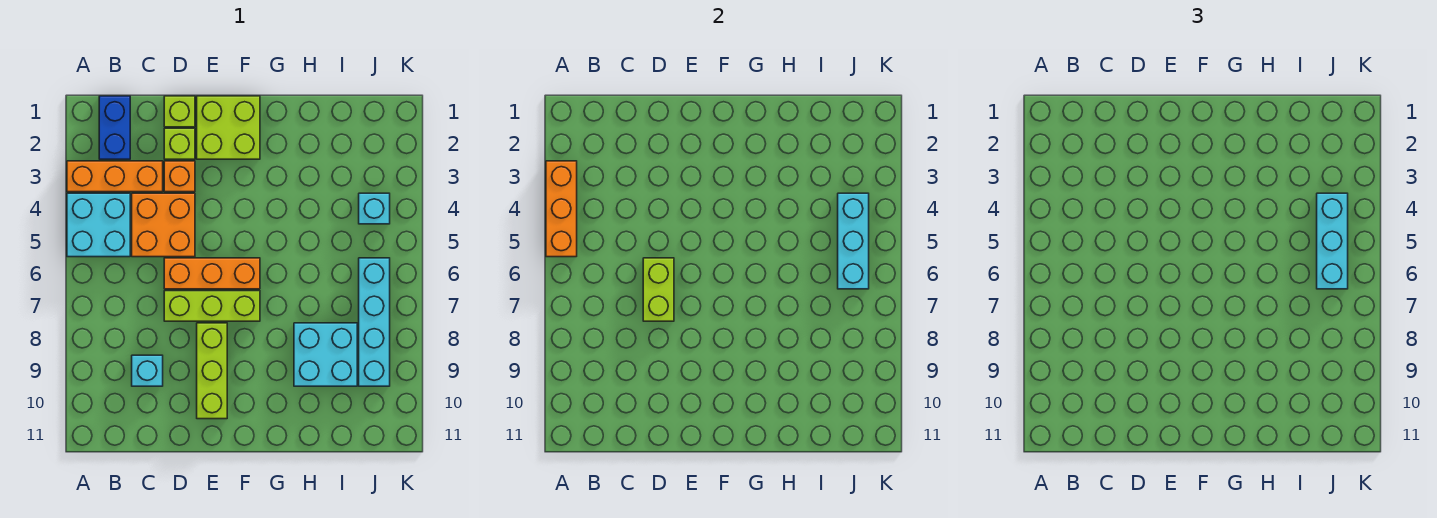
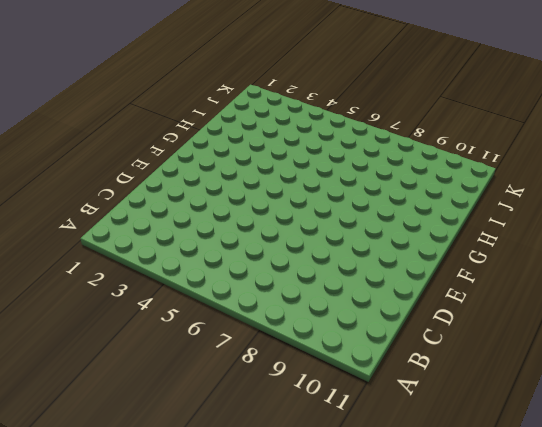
none -> orange brick A3:C3 level 1
none -> cyan brick A4:B5 level 1
none -> blue brick B1:B2 level 1

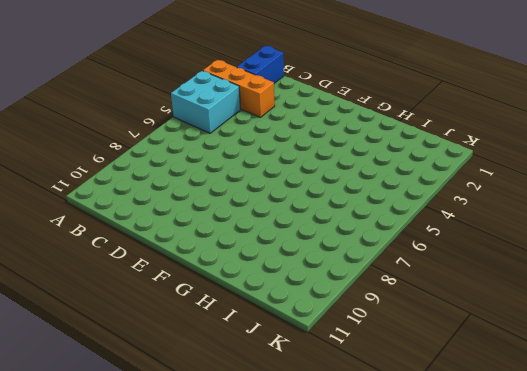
none -> orange brick C4:D5 level 1
none -> cyan brick C9 level 1
none -> lime brick D1 level 1

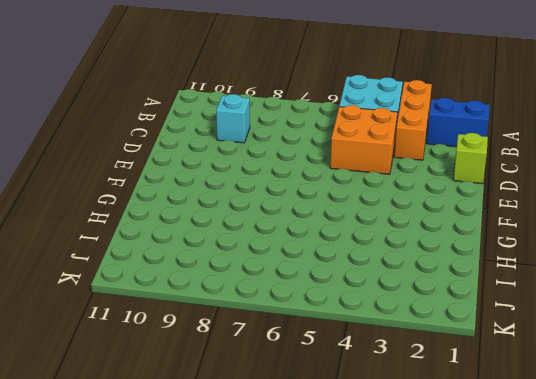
none -> lime brick D2 level 1
none -> orange brick D3 level 1
none -> orange brick D6:F6 level 1

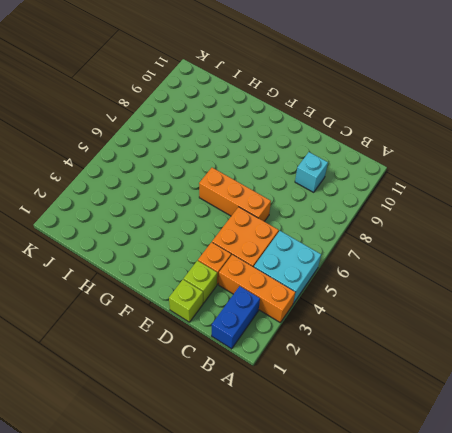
none -> lime brick D7:F7 level 1
none -> lime brick E1:F2 level 1
none -> lime brick E8:E10 level 1

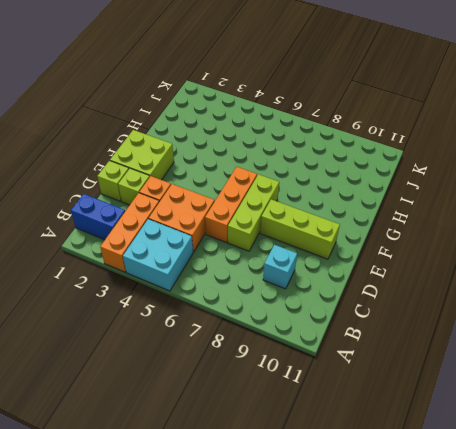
none -> cyan brick H8:I9 level 1
none -> cyan brick J4 level 1
none -> cyan brick J6:J9 level 1

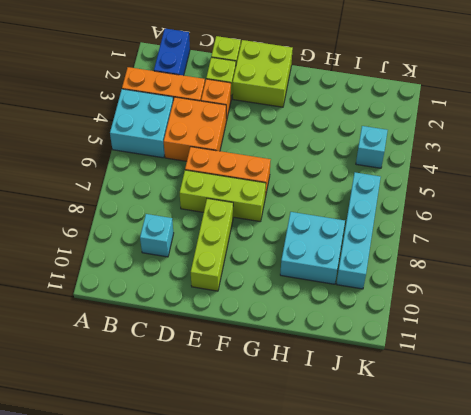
none -> orange brick A3:A5 level 2
none -> lime brick D6:D7 level 2
none -> cyan brick J4:J6 level 2

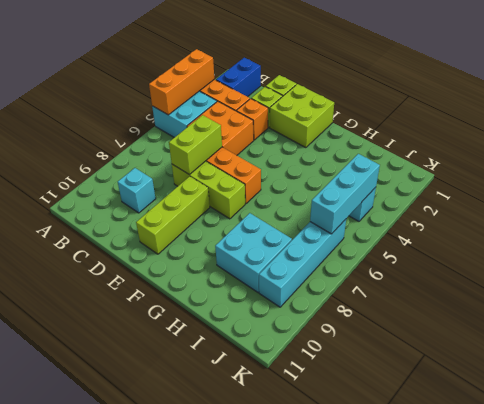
none -> cyan brick J4:J6 level 3

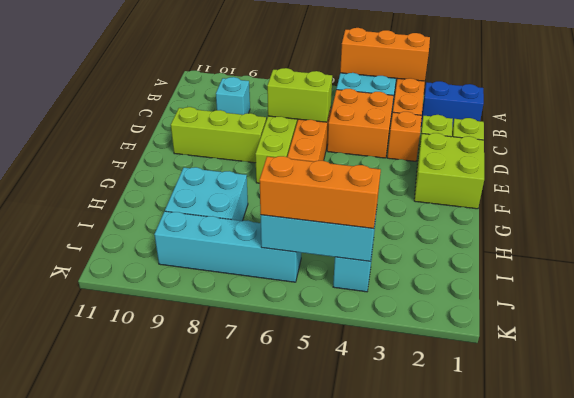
orange brick J4:J6 level 3 -> cyan brick J4:J6 level 3

